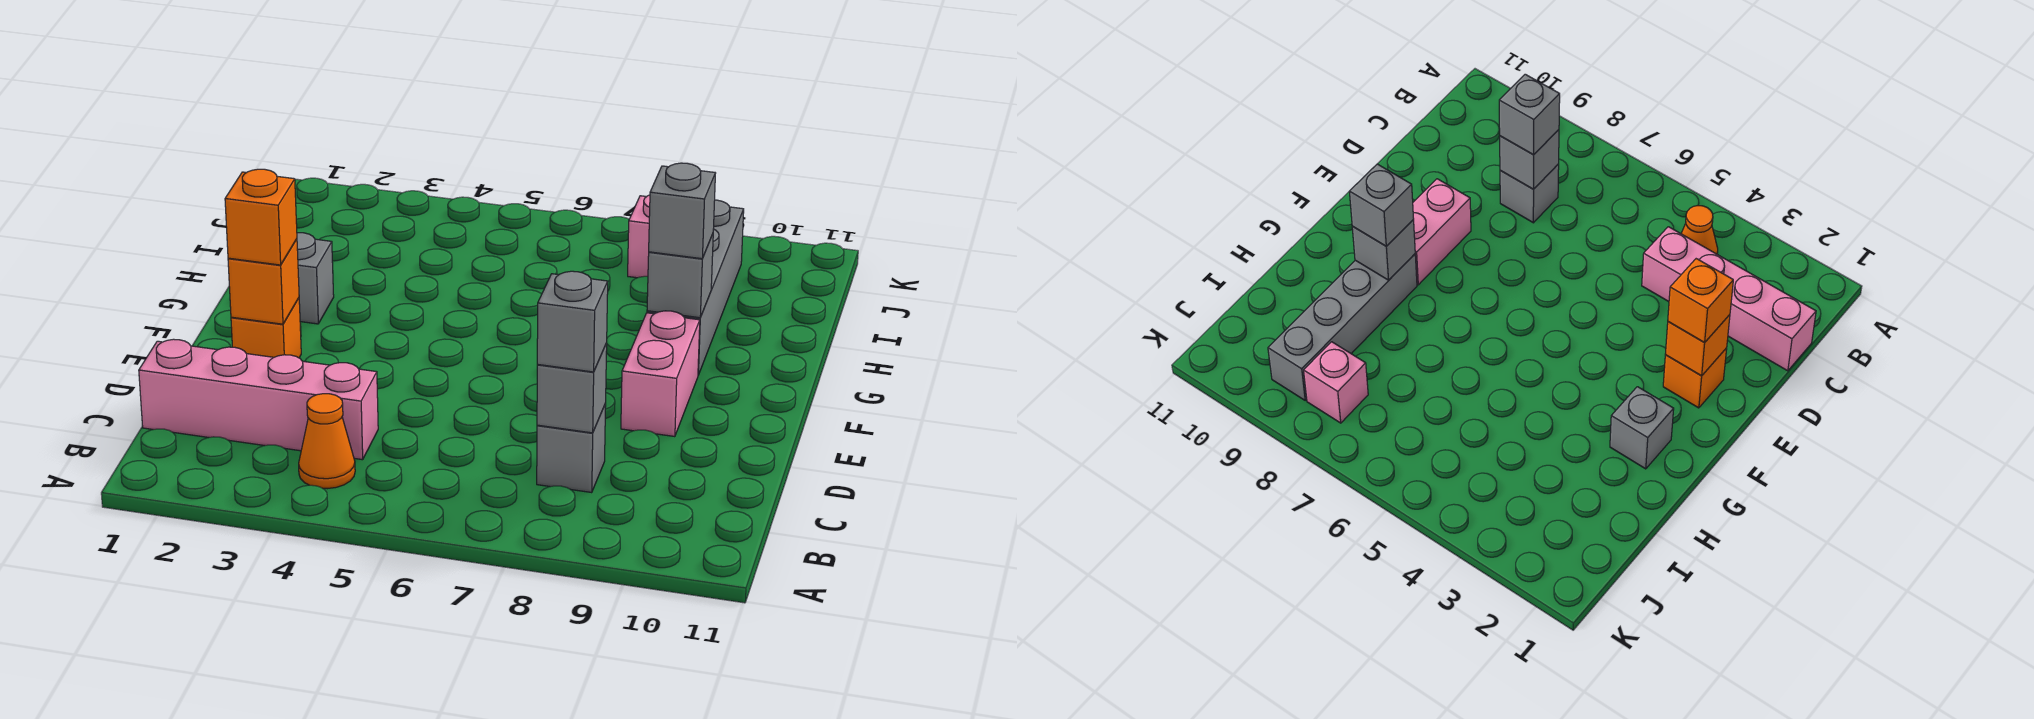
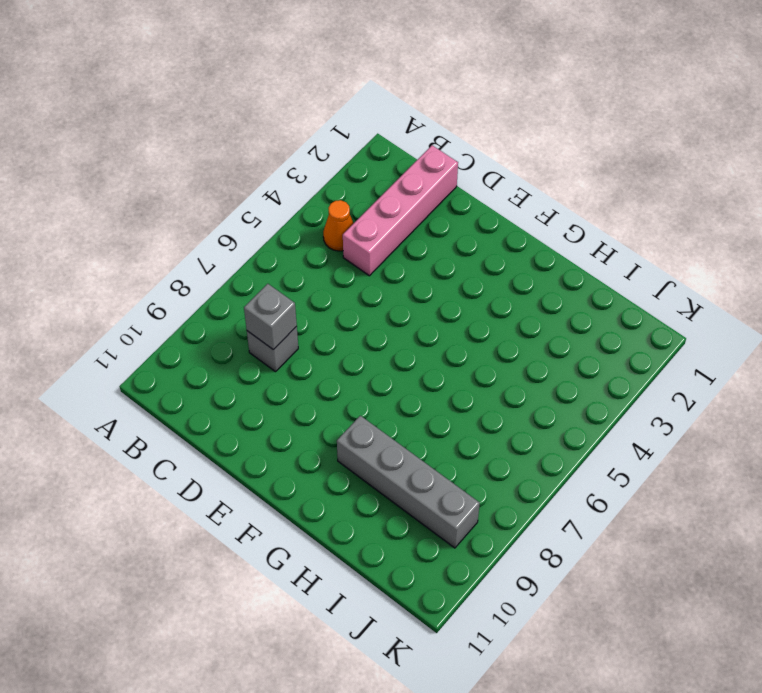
none -> orange brick E2 level 1
none -> pink brick E9:F9 level 1
none -> grey brick G2 level 1

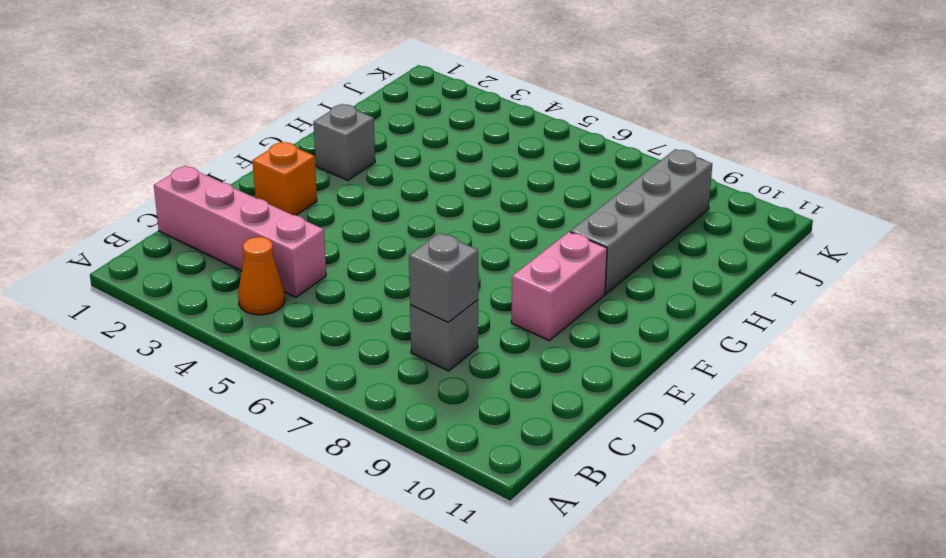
none -> pink brick J8 level 1
none -> orange brick E2 level 2
none -> grey brick G9 level 2

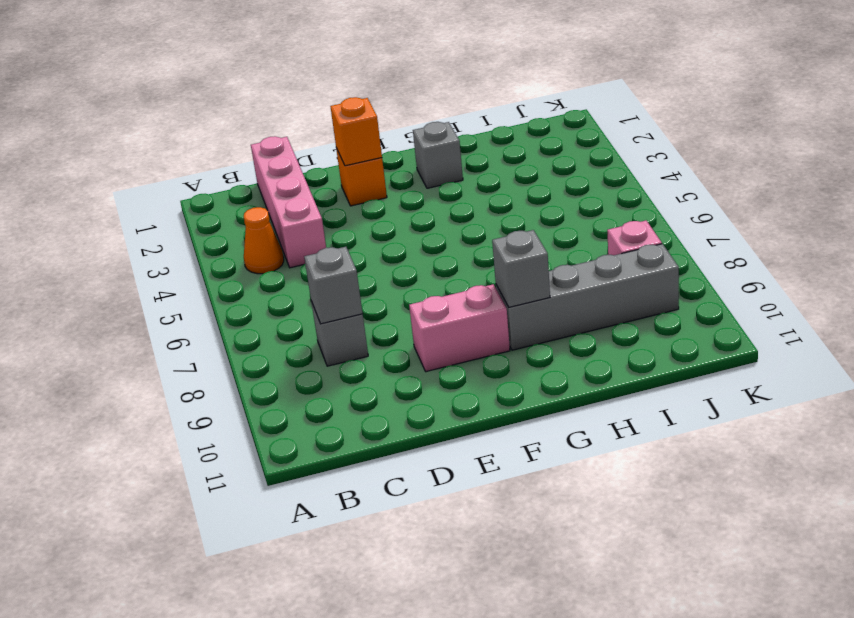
none -> grey brick C8 level 3
none -> orange brick E2 level 3
none -> grey brick G9 level 3

